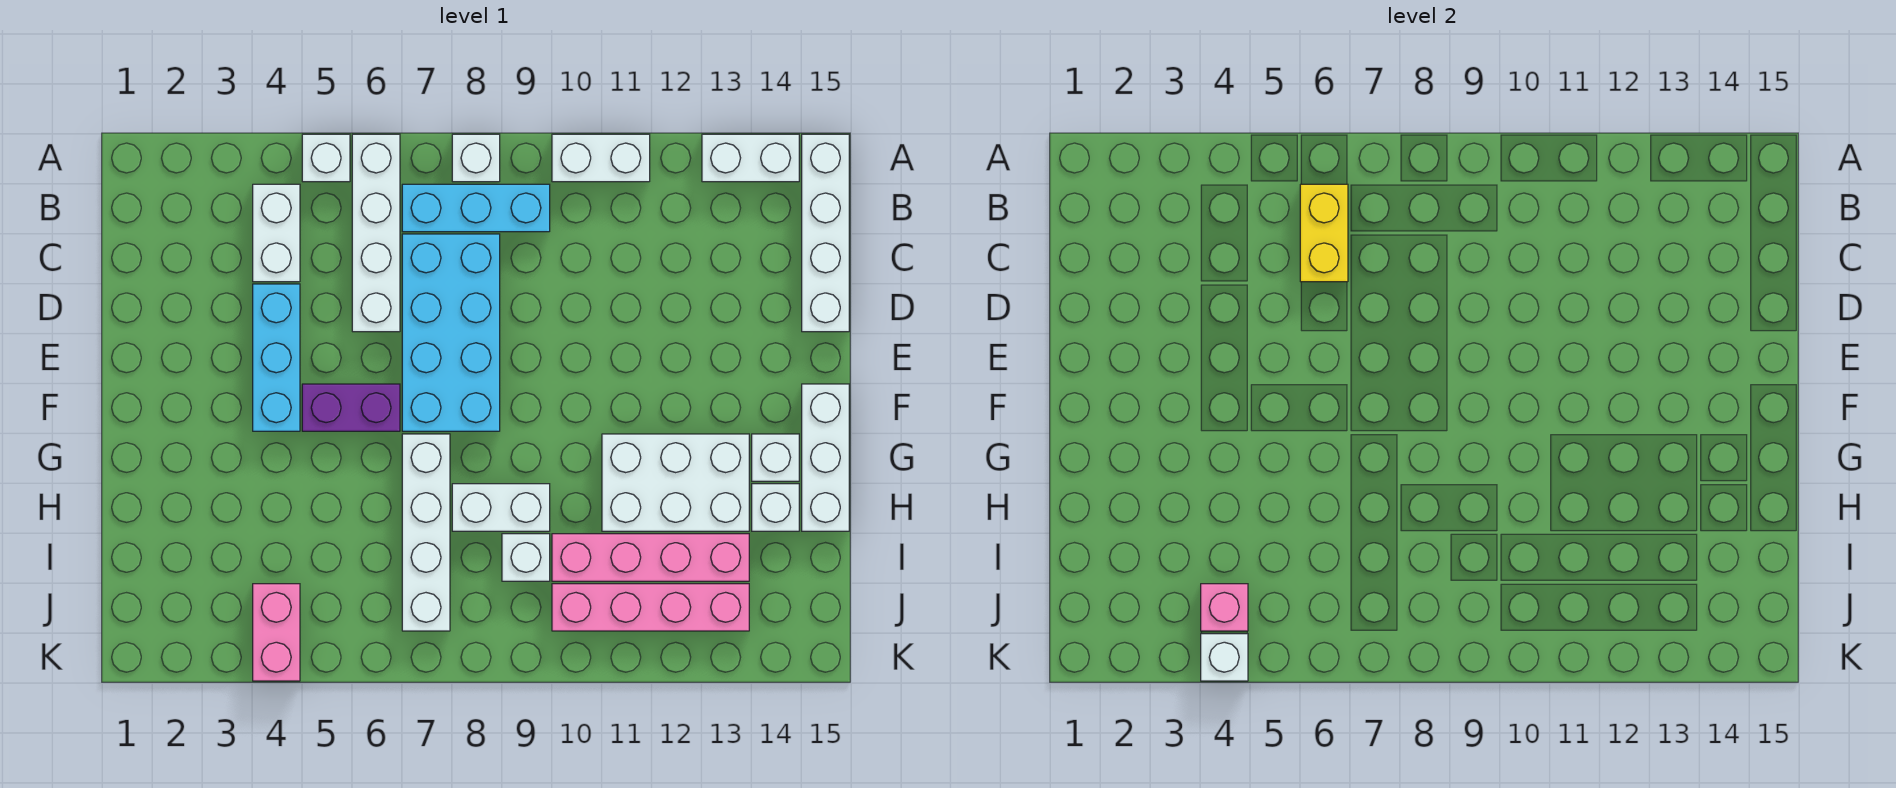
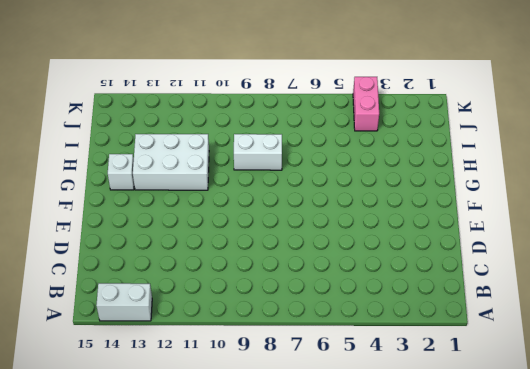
none -> white brick A5 level 1
none -> white brick A6:D6 level 1
none -> white brick A8 level 1

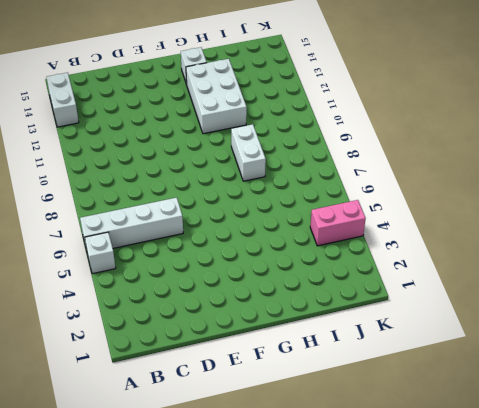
none -> white brick A8 level 1
none -> white brick A10:A11 level 1
none -> white brick A15:D15 level 1

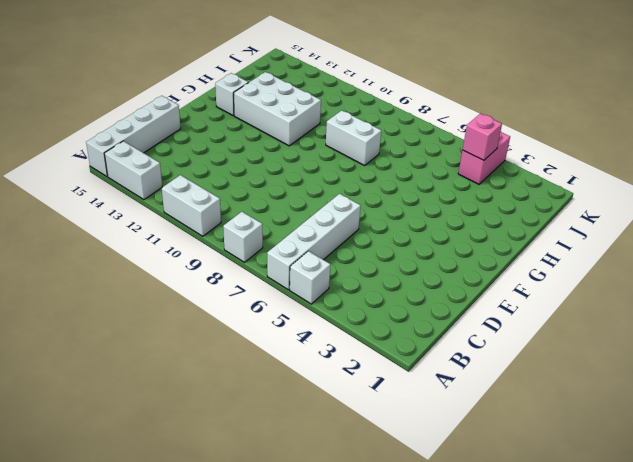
none -> white brick B4:C4 level 1
none -> cyan brick B7:B9 level 1
none -> cyan brick C7:F8 level 1

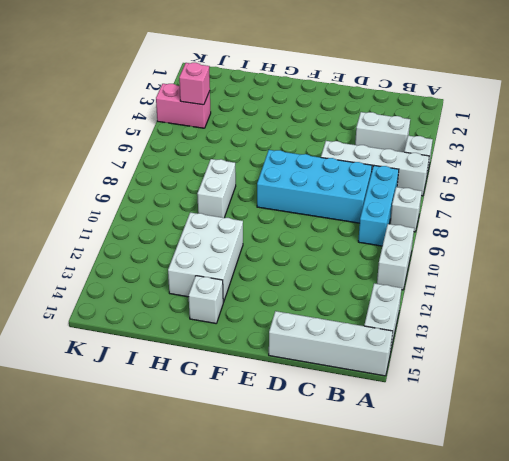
none -> cyan brick D4:F4 level 1
none -> purple brick F5:F6 level 1
none -> white brick F15:H15 level 1

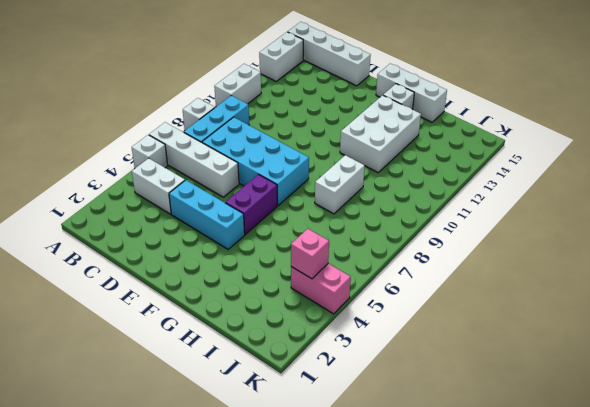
none -> white brick G7:J7 level 1
none -> white brick H14 level 1
none -> white brick I9 level 1

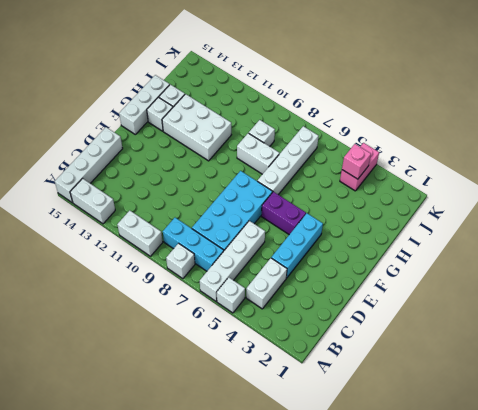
none -> pink brick I10:I13 level 1
none -> pink brick J10:J13 level 1
none -> yellow brick B6:C6 level 2

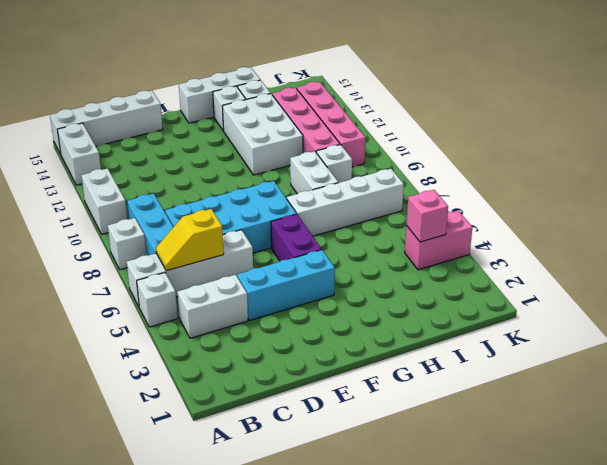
yellow slope B6:C6 level 2 top C -> yellow brick B6:C6 level 2
none -> white brick K4 level 2

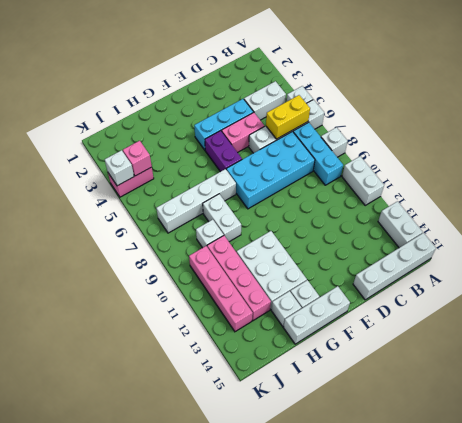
pink brick D5:E5 level 1 -> none

